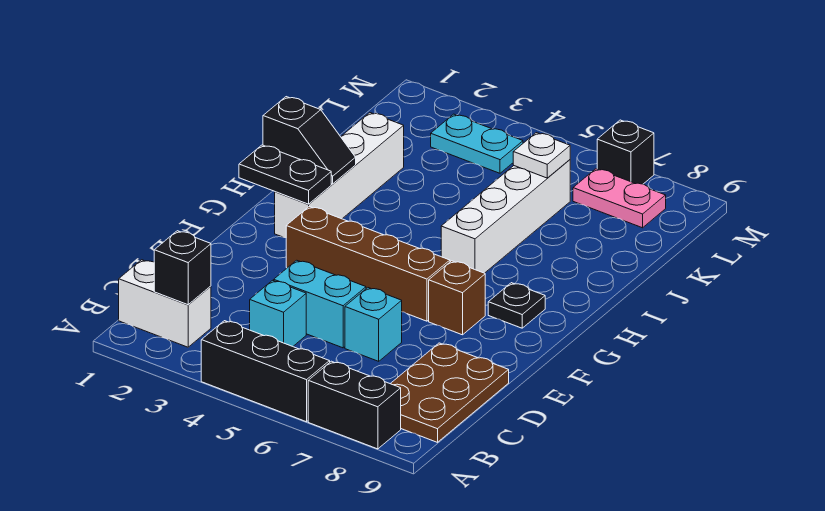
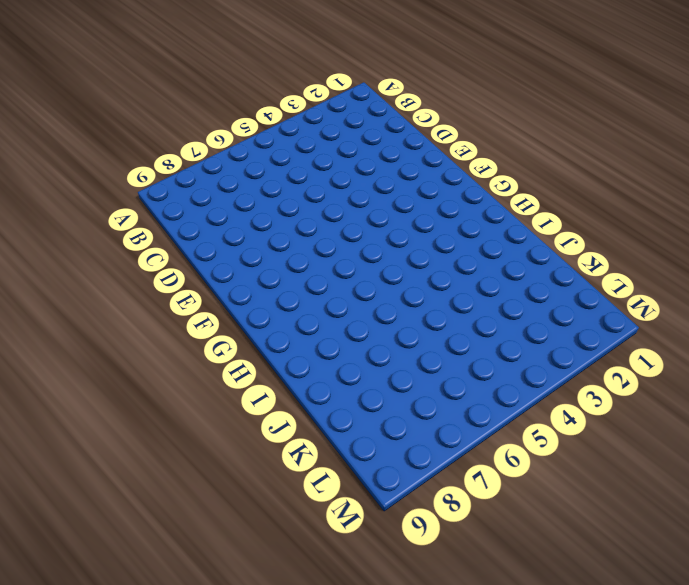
none -> black brick A4:A6 level 1
none -> black brick A7:A8 level 1
none -> white brick B1:B2 level 1

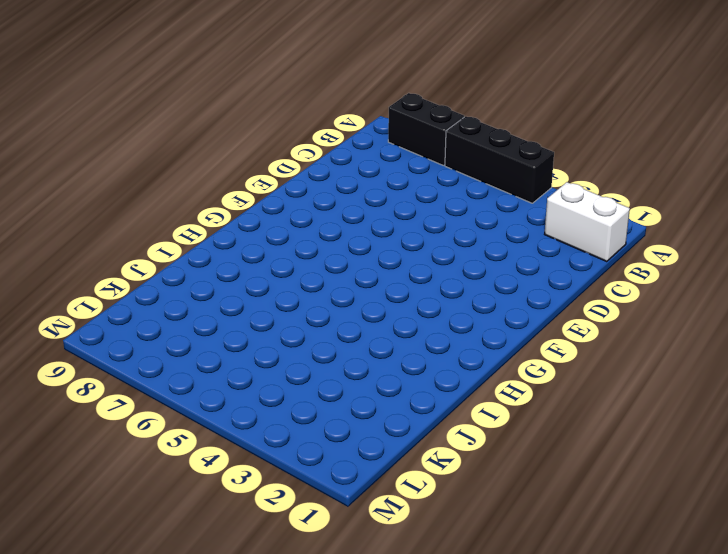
none -> brown plate B8:D9 level 1
none -> cyan brick C4 level 1
none -> cyan brick D4:D5 level 1

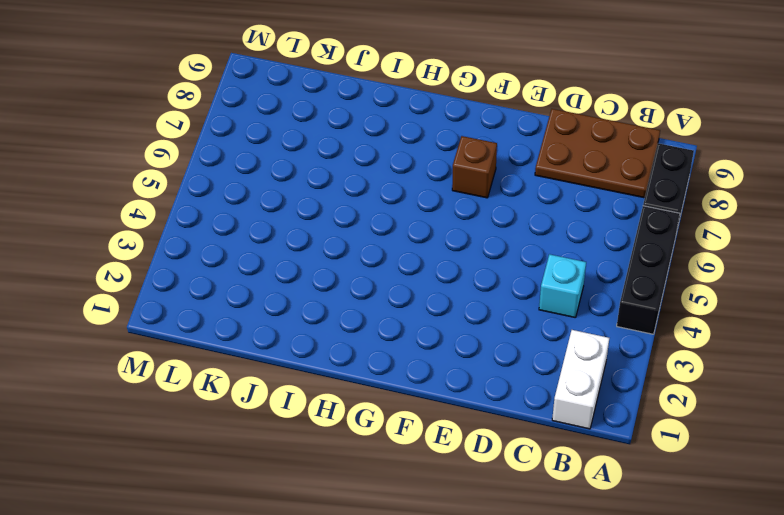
none -> cyan brick D4:D5 level 1
none -> cyan brick D6 level 1
none -> brown brick F3:F6 level 1

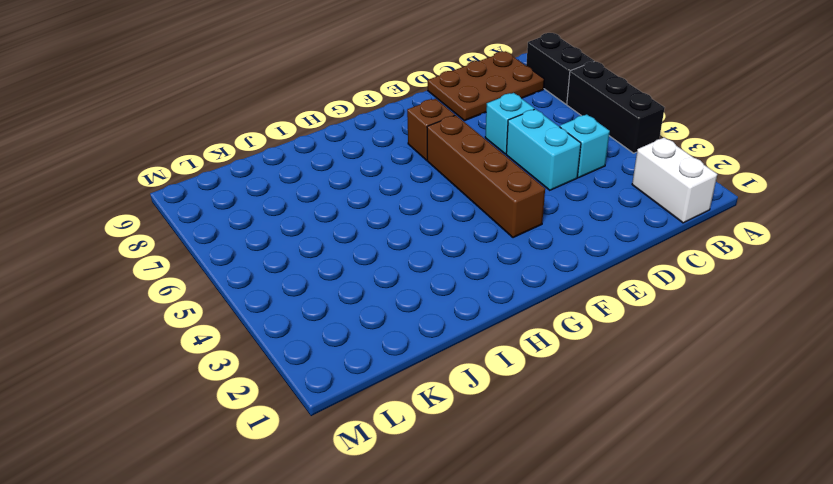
none -> white brick G2:J2 level 1
none -> black plate G8 level 1
none -> white brick H6:K6 level 1

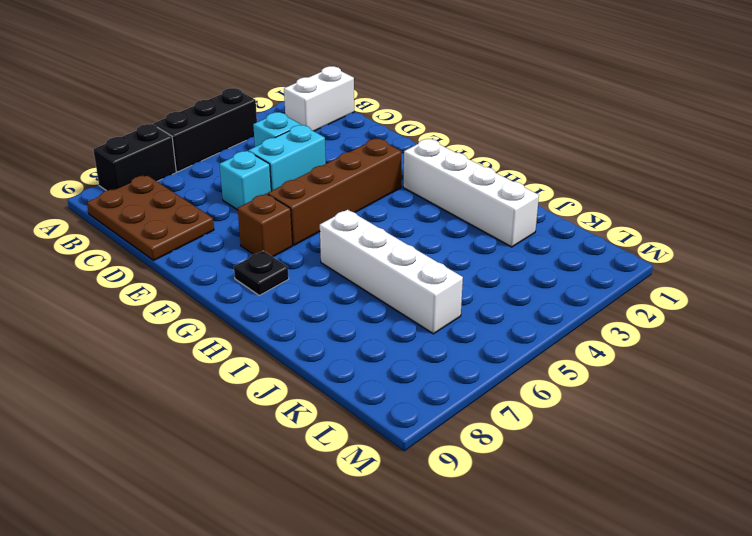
none -> cyan plate L3:L4 level 1
none -> pink plate L7:L8 level 1
none -> black brick M7 level 1

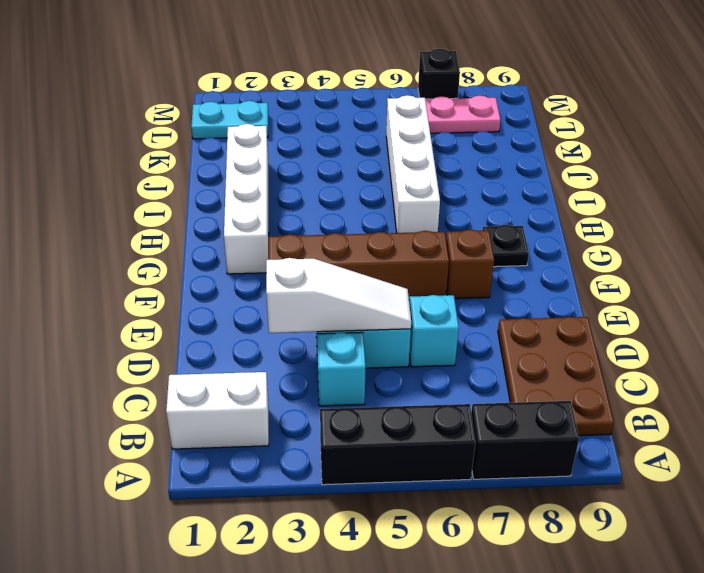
white slope D3:D5 level 2 top 3 -> none
cyan plate L1:L2 level 1 -> cyan plate L3:L4 level 1
none -> black brick B2 level 2
none -> black plate G1:G2 level 2
none -> black slope H1:H2 level 2 top 1

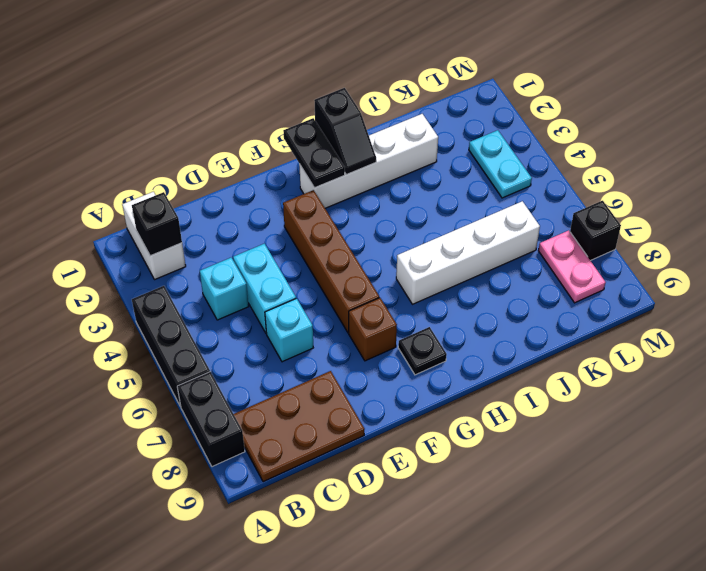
none -> white plate K6 level 2

